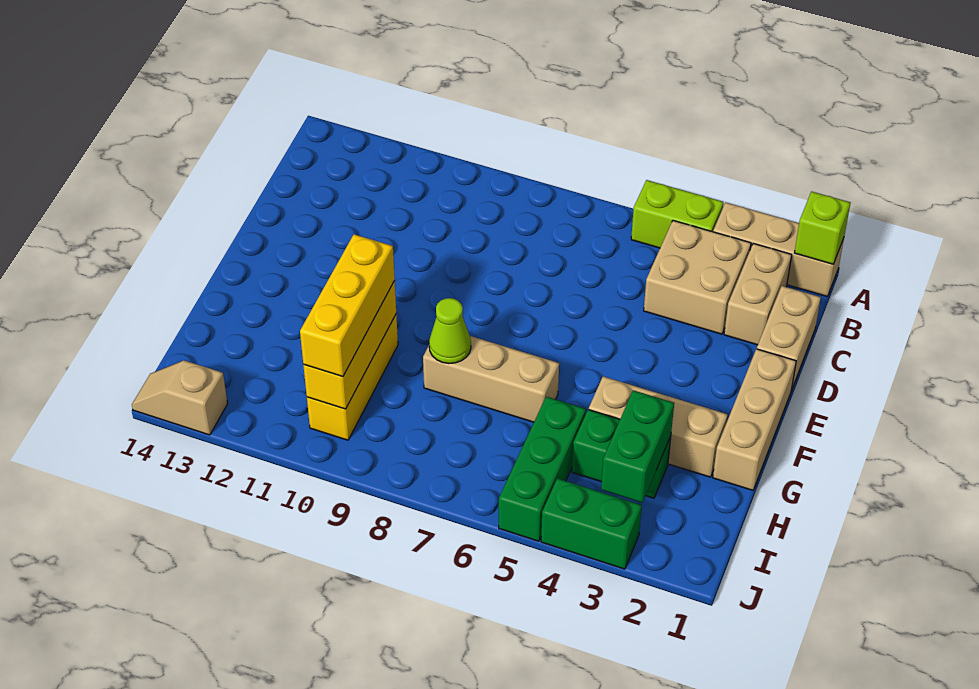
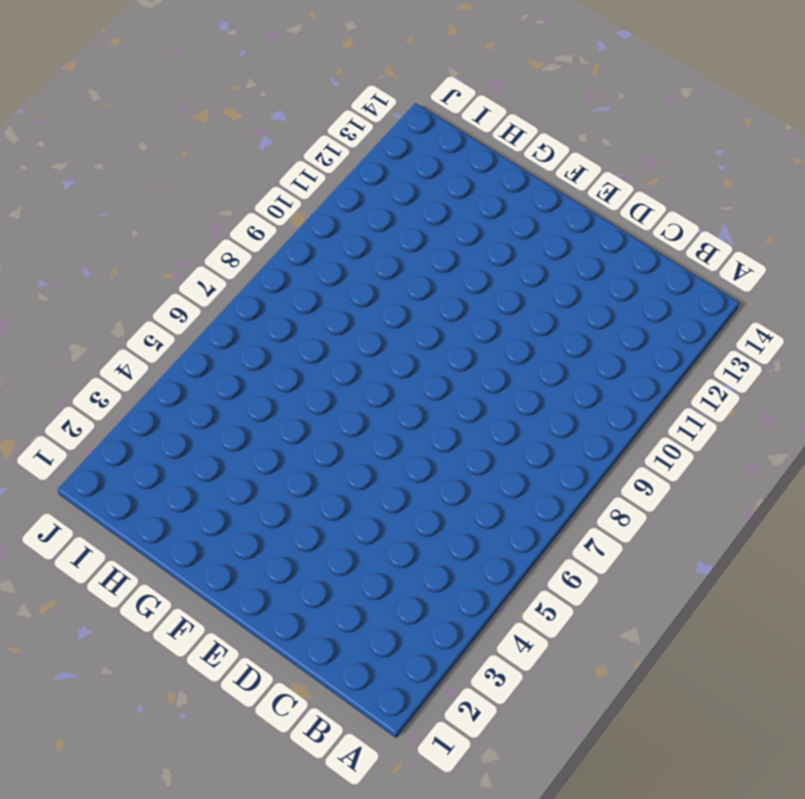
none -> tan brick A1:A3 level 1
none -> lime brick A4:A5 level 1
none -> tan brick B2:C2 level 1

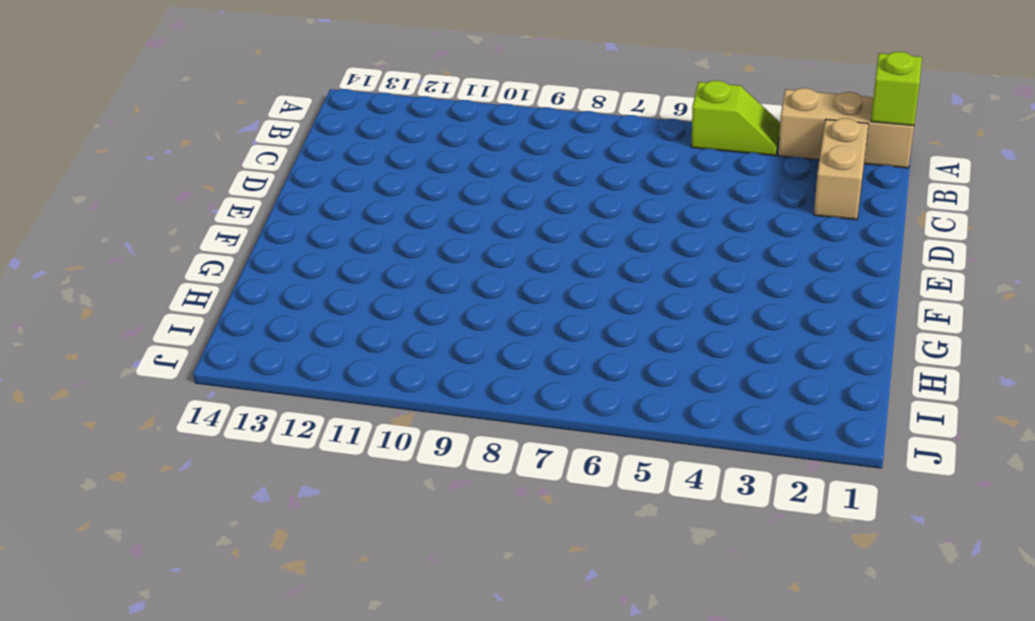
lime slope A4:A5 level 1 top 5 -> lime brick A4:A5 level 1
none -> tan brick B3:C4 level 1
none -> tan brick C1:D1 level 1
none -> tan brick E1:G1 level 1

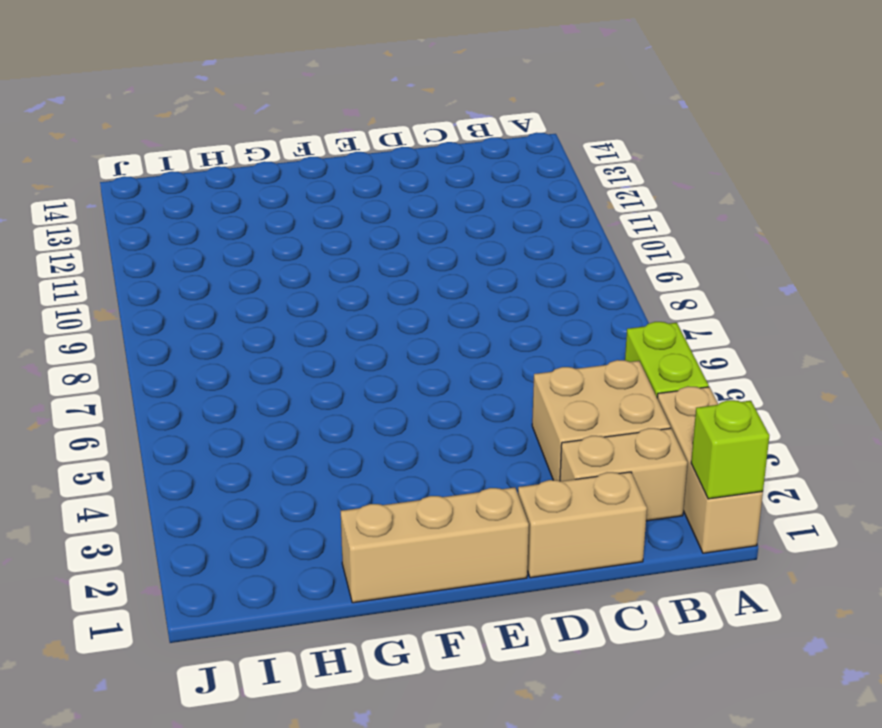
none -> tan brick G2:G4 level 1
none -> tan brick G6:G8 level 1
none -> yellow brick G10:I10 level 1

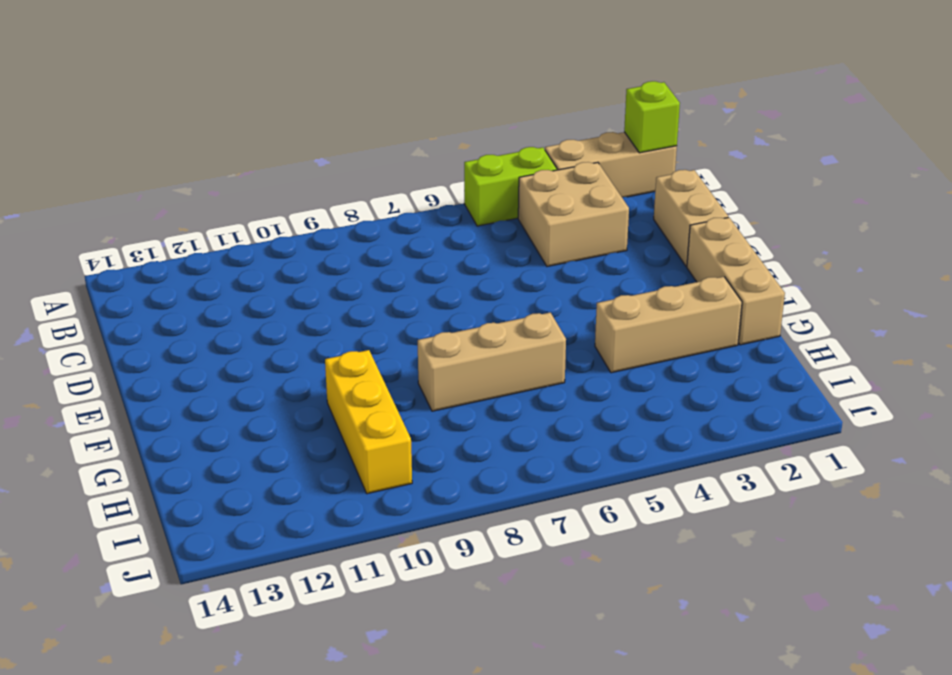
none -> tan brick B2:C2 level 1
none -> green brick H3:H4 level 1
none -> green brick H5:J5 level 1

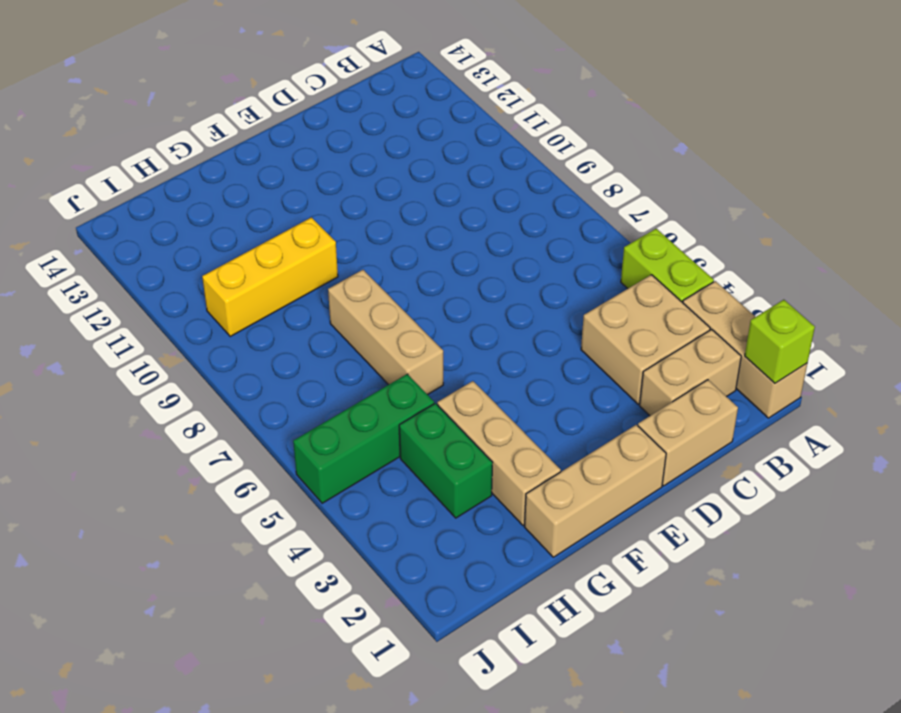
none -> green brick J3:J4 level 1
none -> tan slope J13:J14 level 1 top 13
none -> lime cone G8 level 2

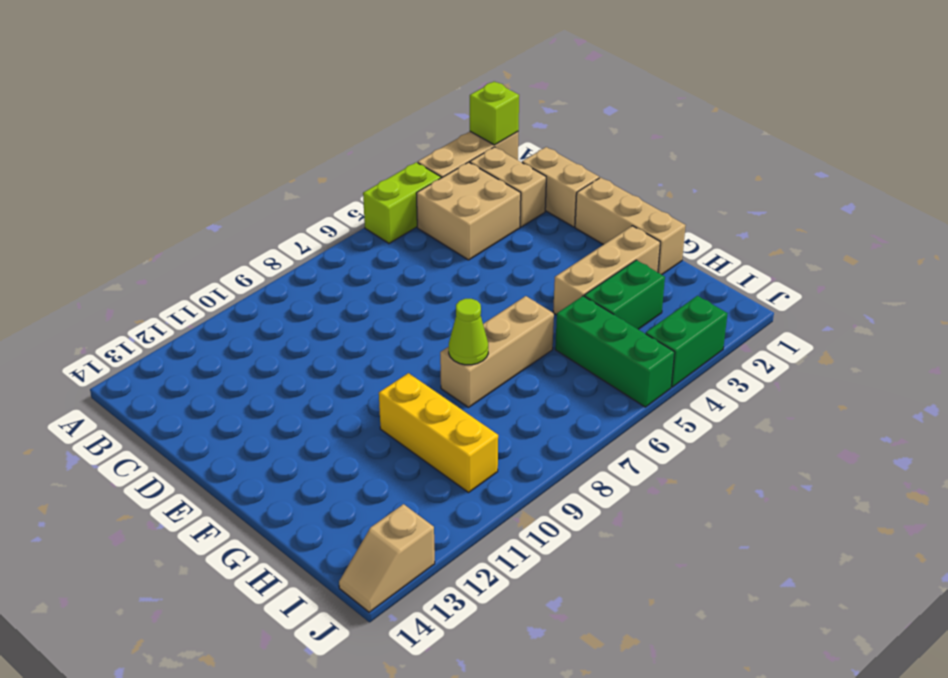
none -> yellow brick G10:I10 level 2
none -> green brick H3:I3 level 2
none -> yellow brick G10:I10 level 3

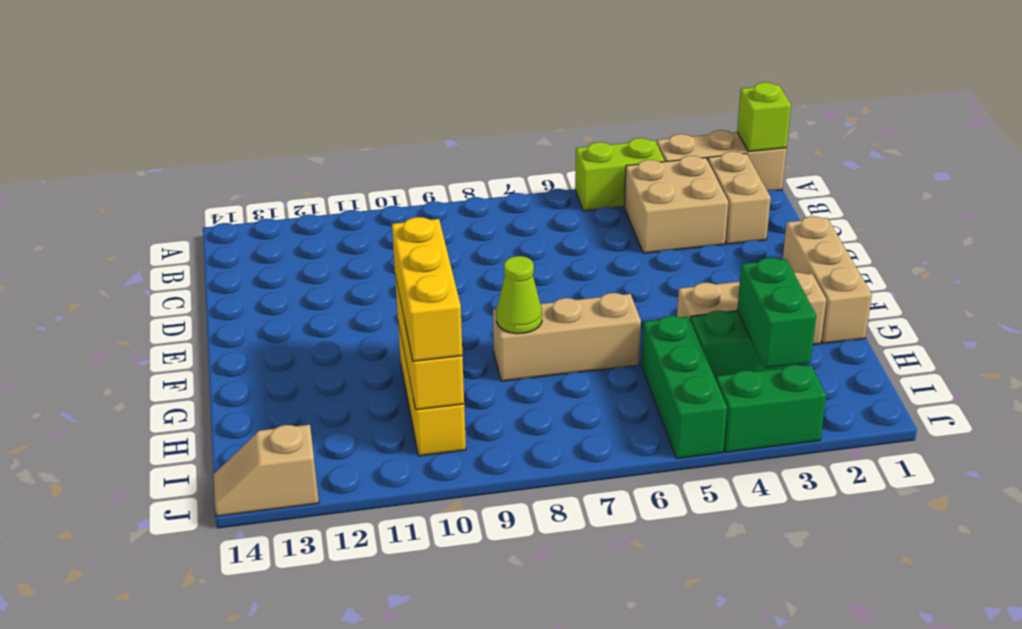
none -> tan brick C1:D1 level 1

